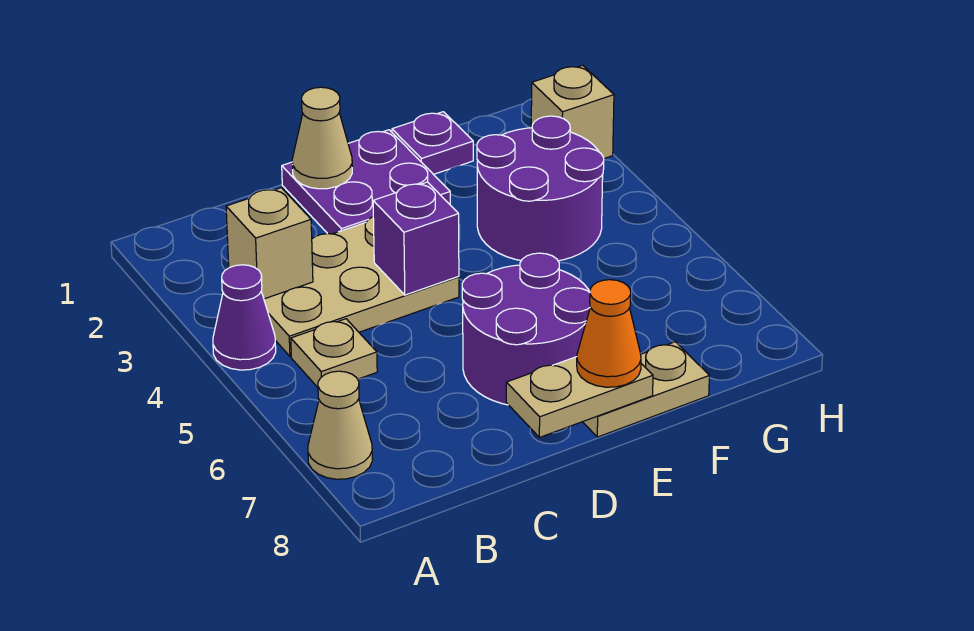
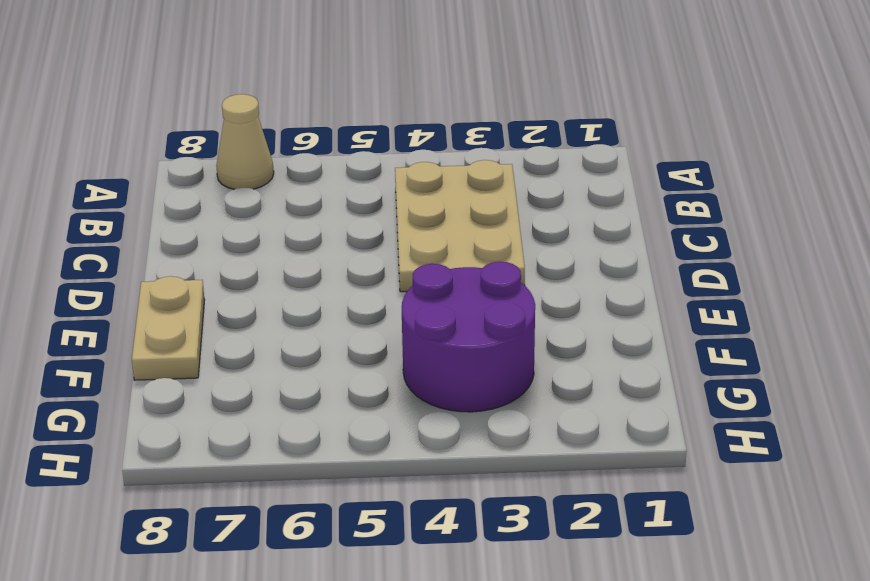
none -> purple cone A4 level 1
none -> tan plate B5 level 1
none -> purple plate D1:E2 level 1

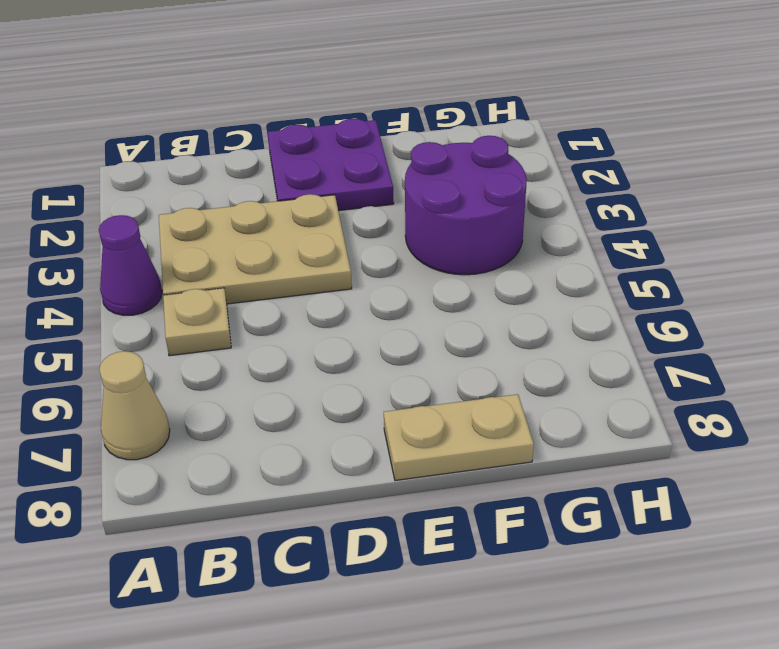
none -> purple round brick D6:E7 level 1
none -> purple plate F1 level 1
none -> tan brick H2 level 1

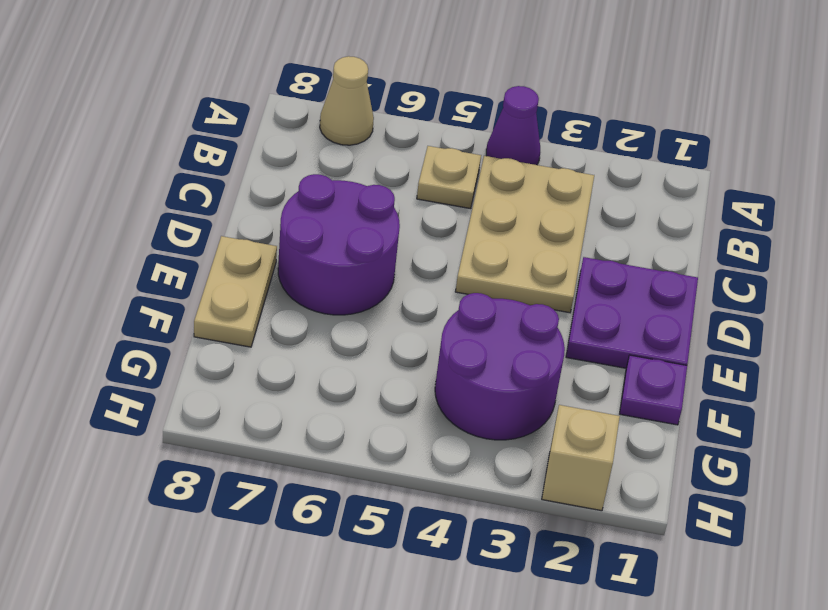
none -> tan brick B3 level 2
none -> tan cone D1 level 2
none -> purple brick D4 level 2

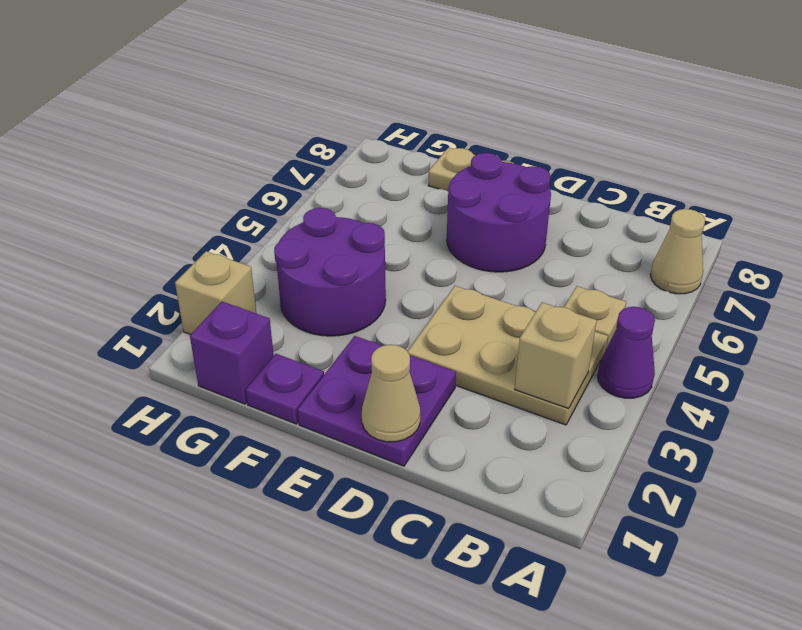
purple brick G1 level 1 -> purple brick D4 level 2
none -> tan plate D8:E8 level 2
none -> orange cone E8 level 3

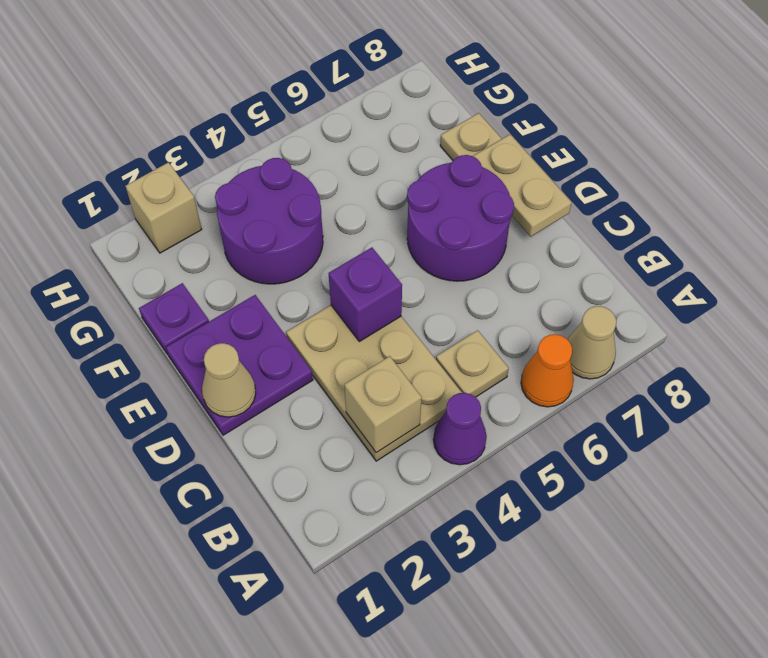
orange cone A6 level 1 -> orange cone E8 level 3

